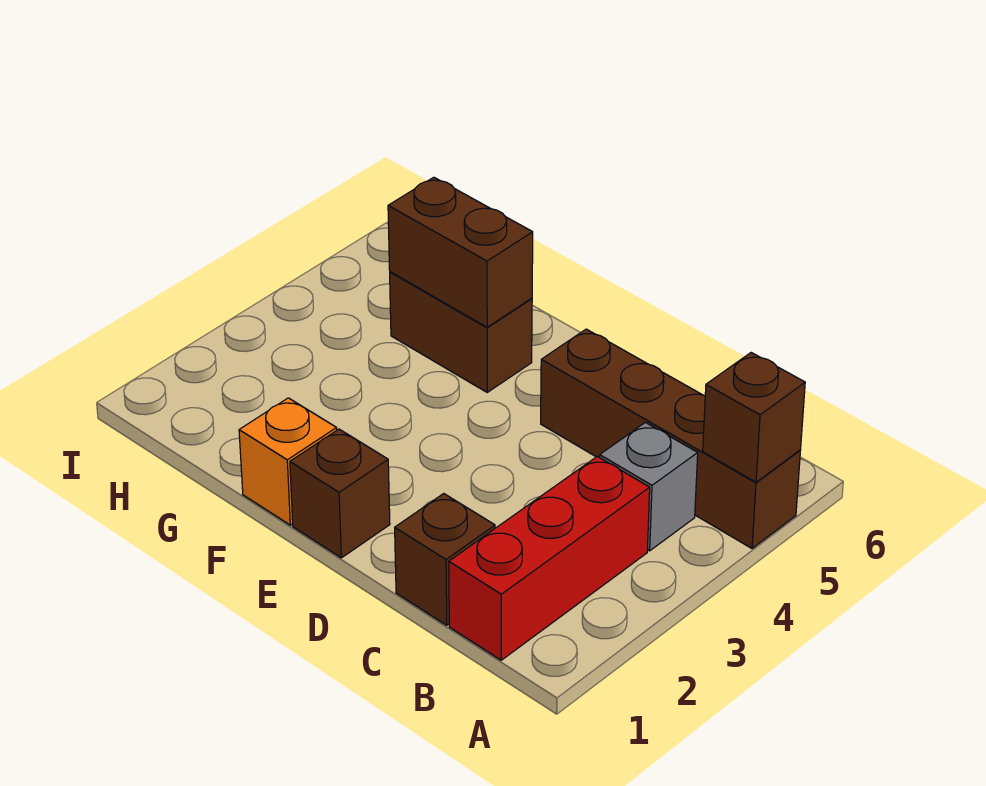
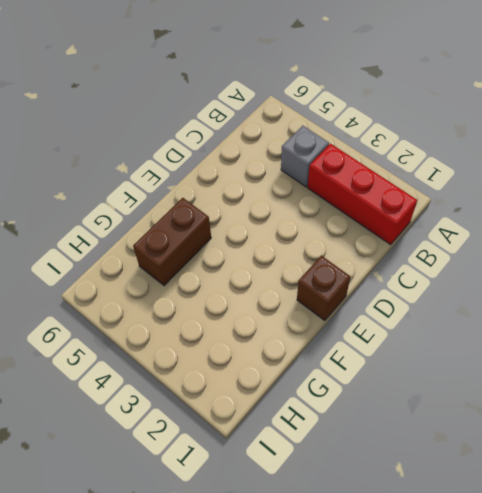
none -> brown brick A5:D5 level 1
none -> brown brick C1 level 1

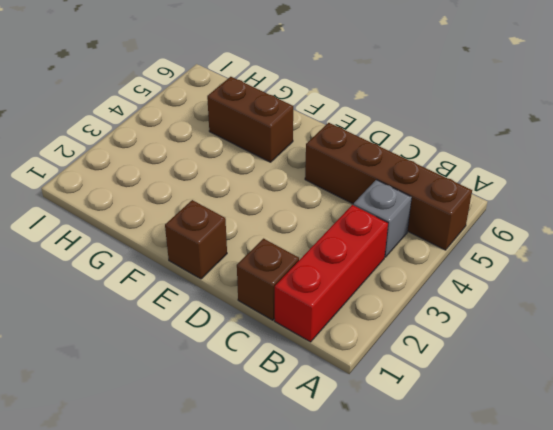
none -> orange brick F1 level 1
none -> brown brick A5 level 2

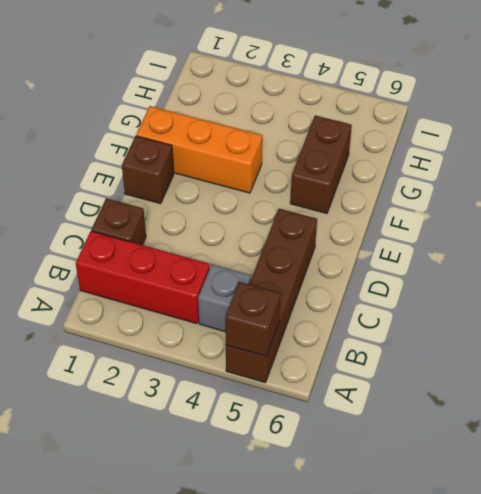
orange brick F1:F3 level 1 -> orange brick F1 level 1
none -> brown brick F5:G5 level 2

